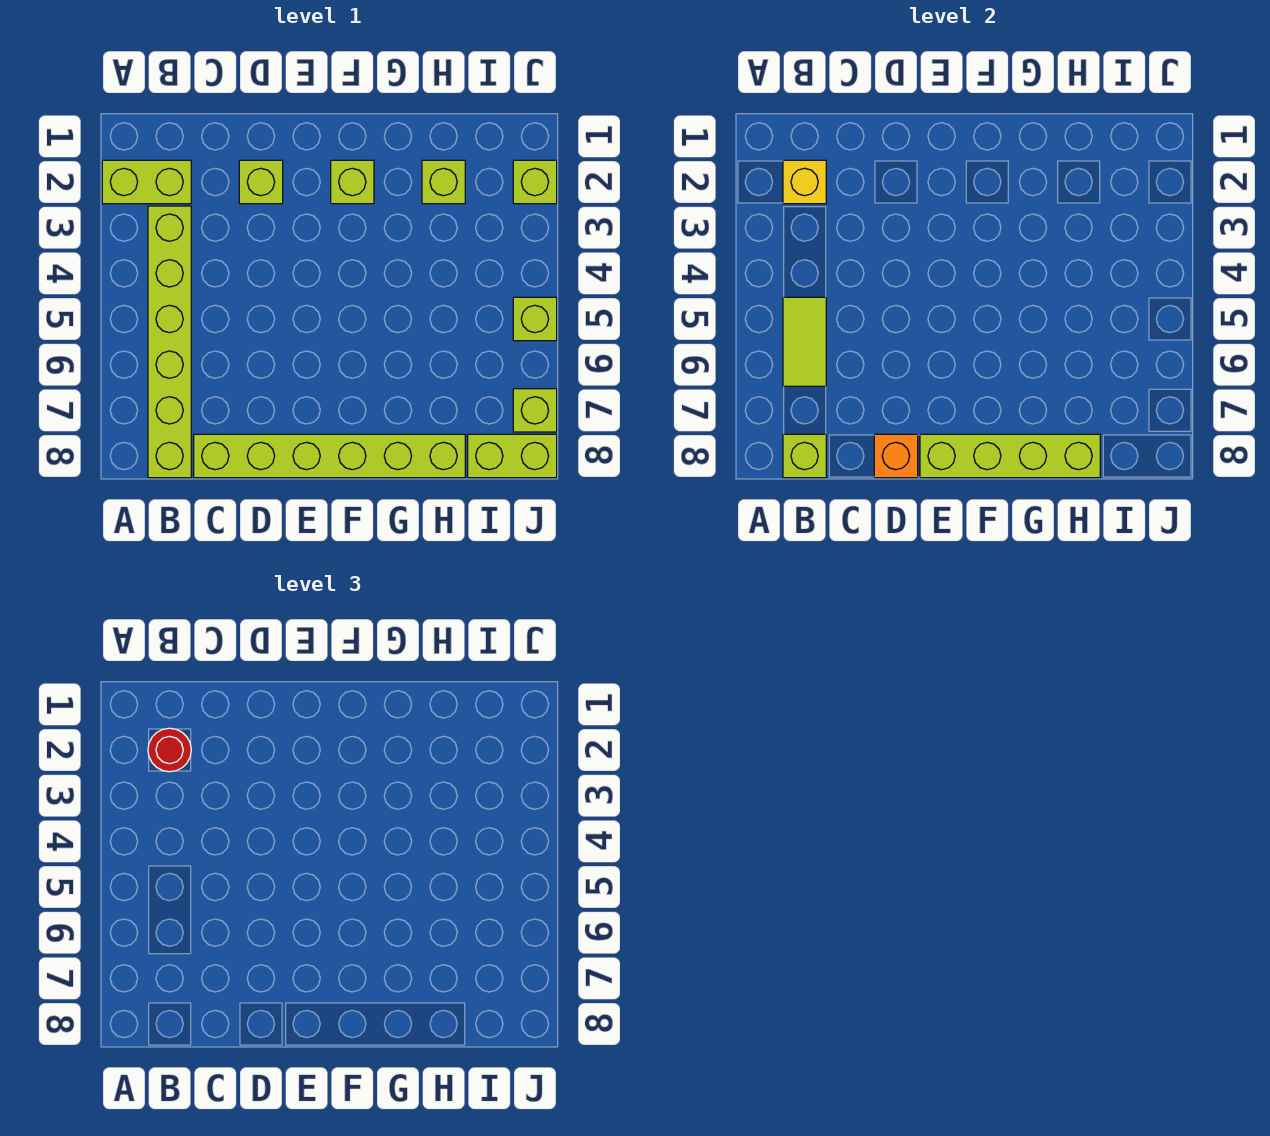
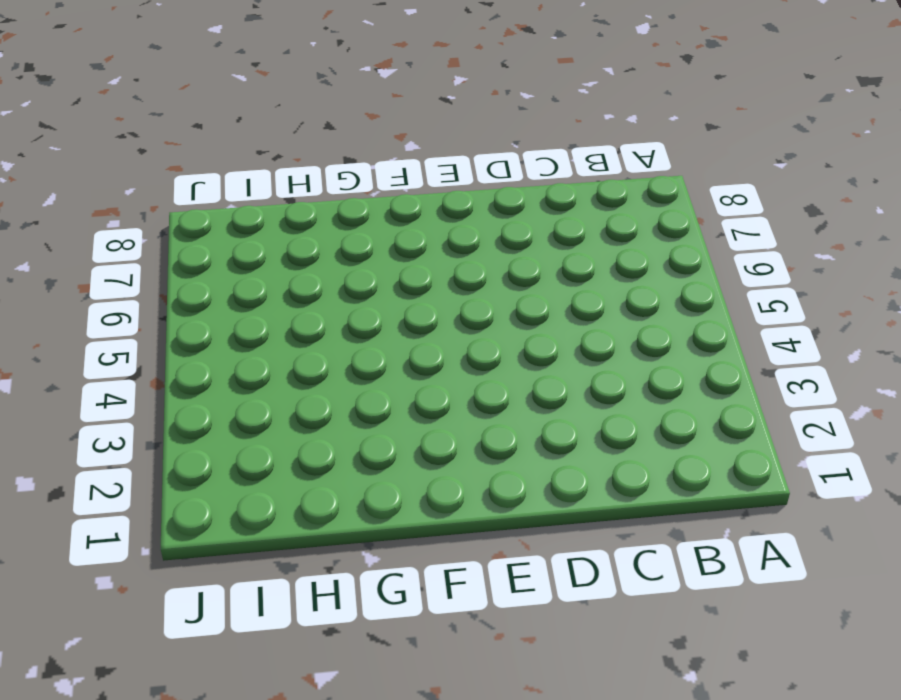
none -> lime brick A2:B2 level 1
none -> lime brick B3:B8 level 1
none -> lime brick C8:H8 level 1

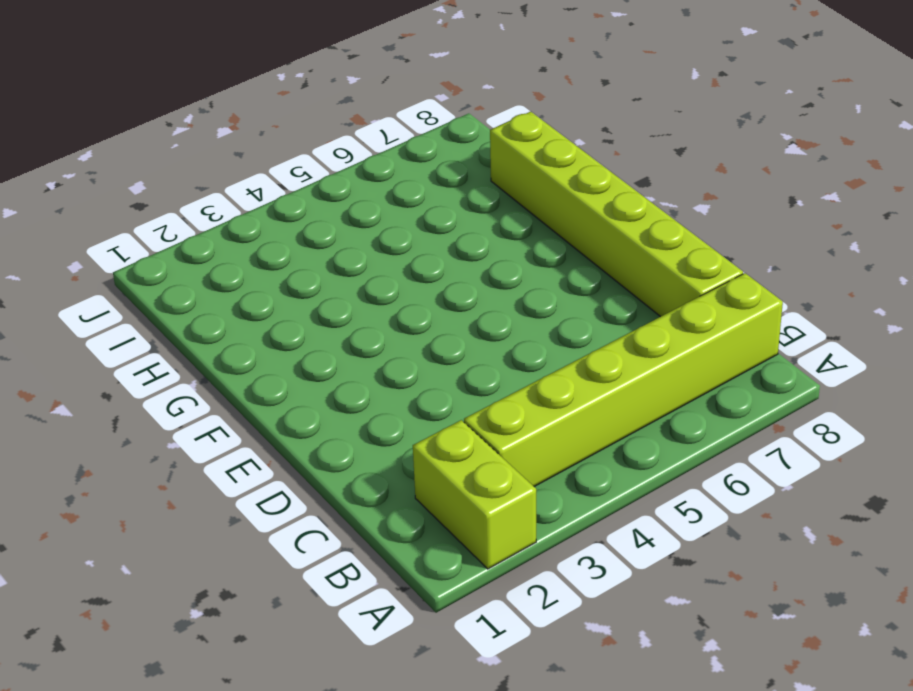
none -> lime brick D2 level 1
none -> lime brick F2 level 1
none -> lime brick H2 level 1

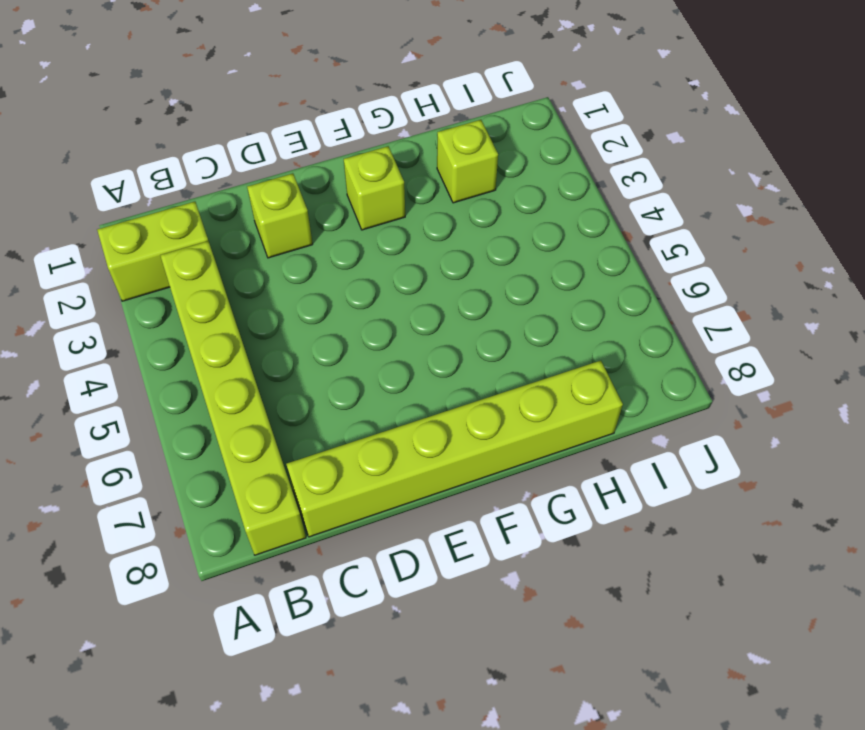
none -> lime brick I8:J8 level 1
none -> lime brick J2 level 1
none -> lime brick J5 level 1

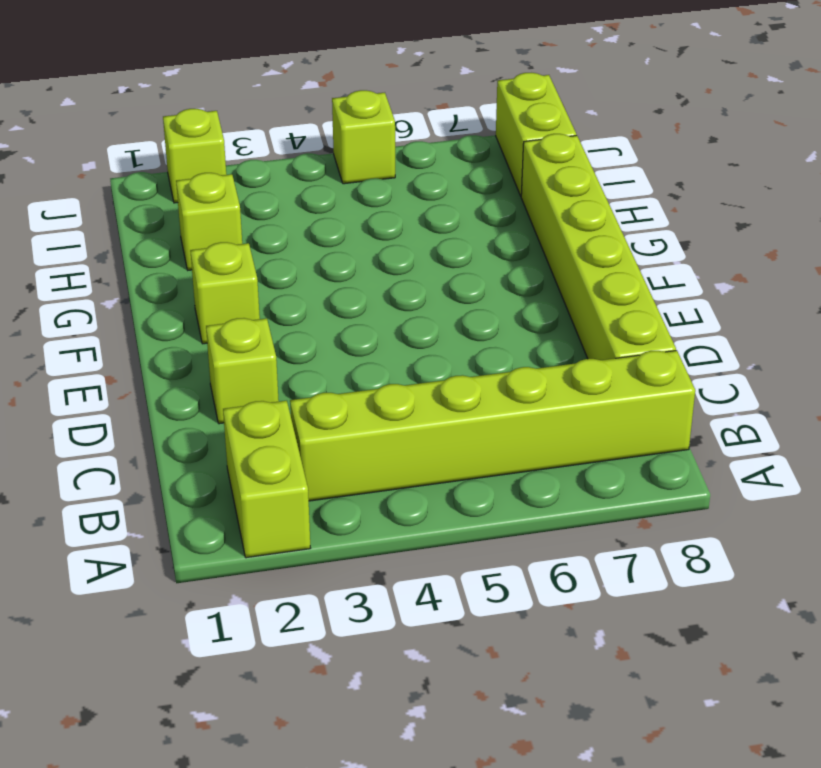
none -> lime brick J7 level 1
none -> yellow brick B2 level 2
none -> lime tile B5:B6 level 2

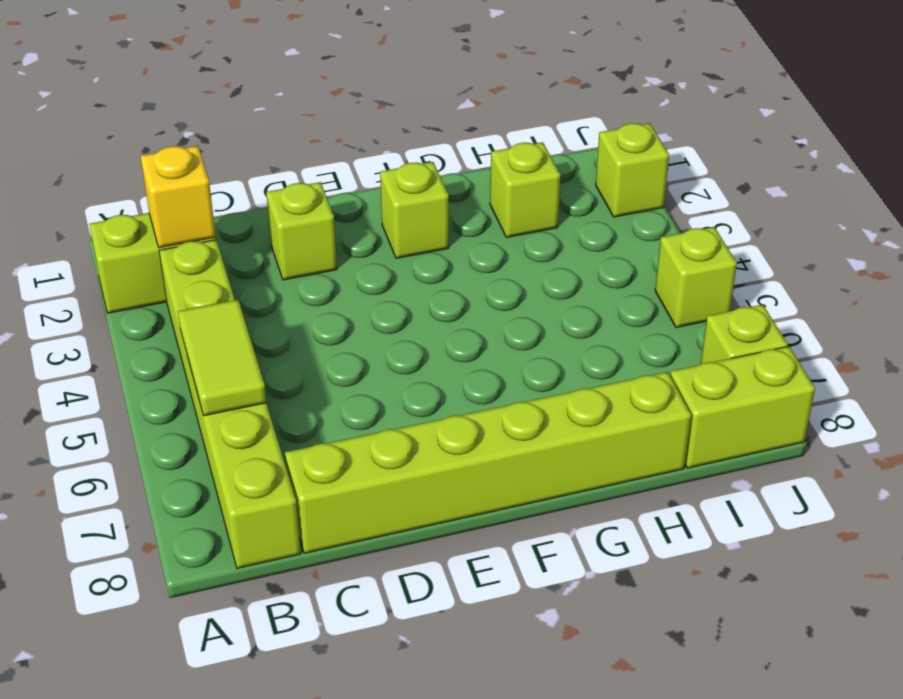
none -> lime brick B8 level 2
none -> orange brick D8 level 2
none -> lime brick E8:H8 level 2

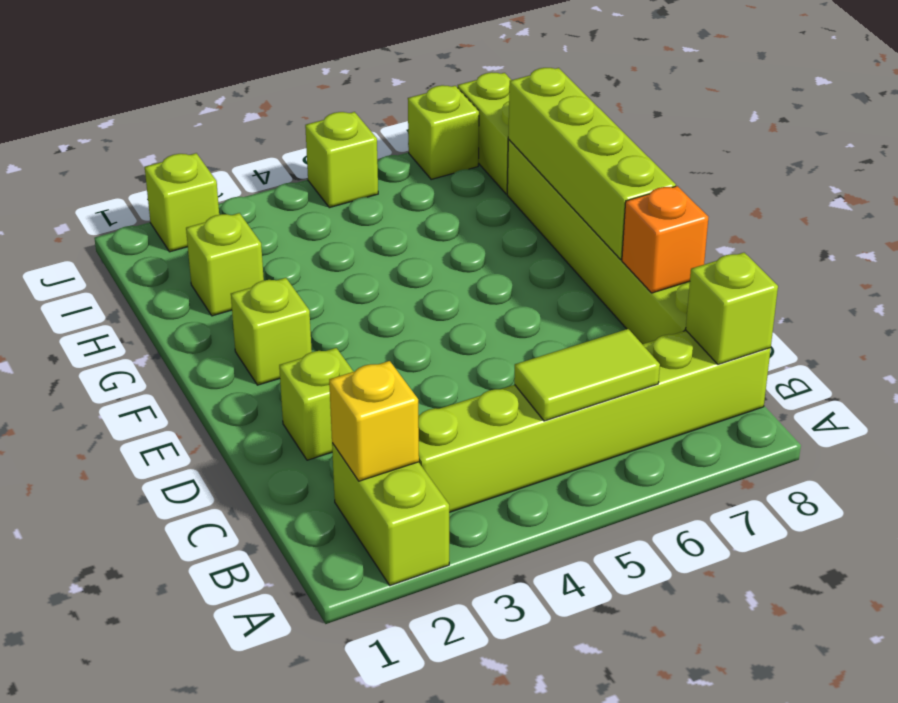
none -> red round brick B2 level 3

